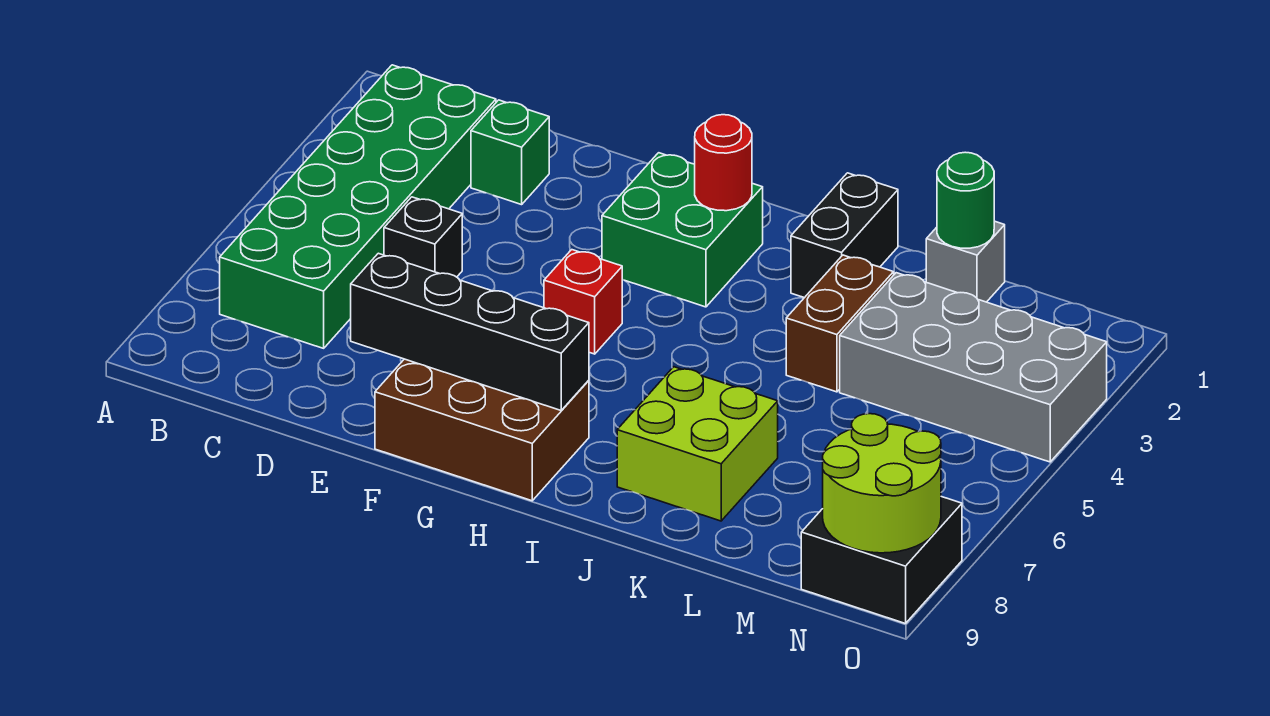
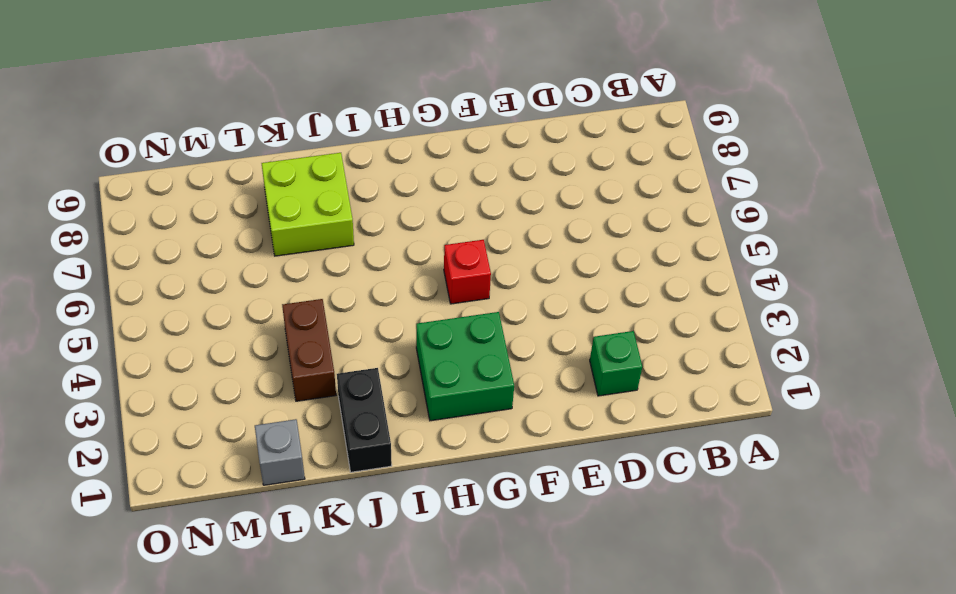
none -> green brick B2:C7 level 1
none -> black brick D5 level 1
none -> brown brick F8:H9 level 1

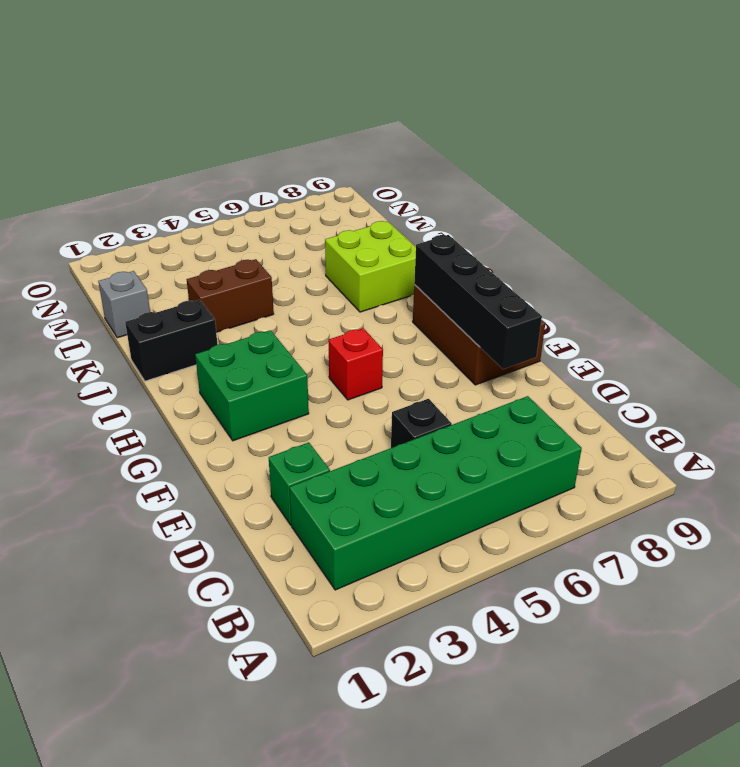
none -> grey brick L3:O4 level 1
none -> black brick N8:O9 level 1
none -> red round brick H2 level 2

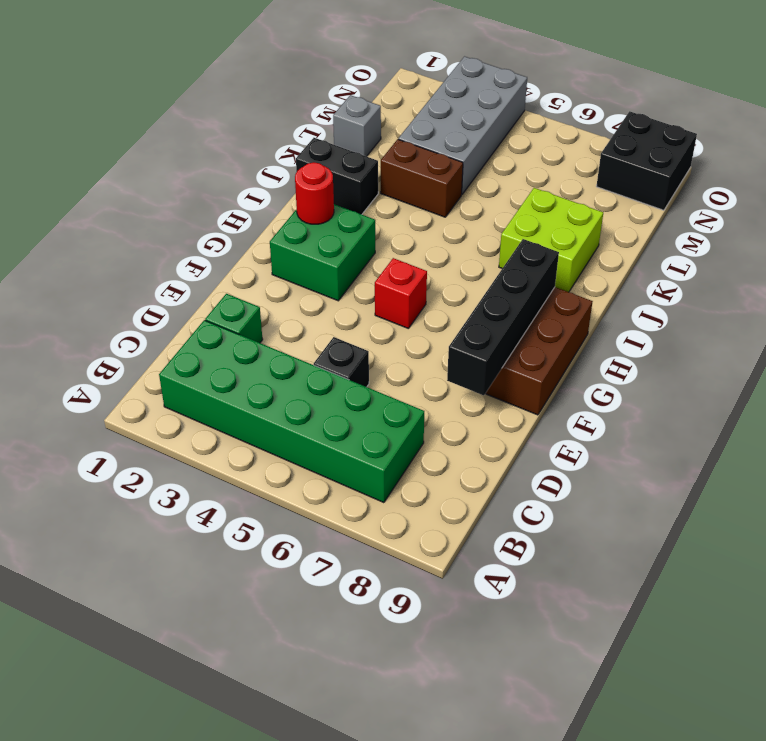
none -> green round brick L1 level 2
none -> lime round brick N8:O9 level 2

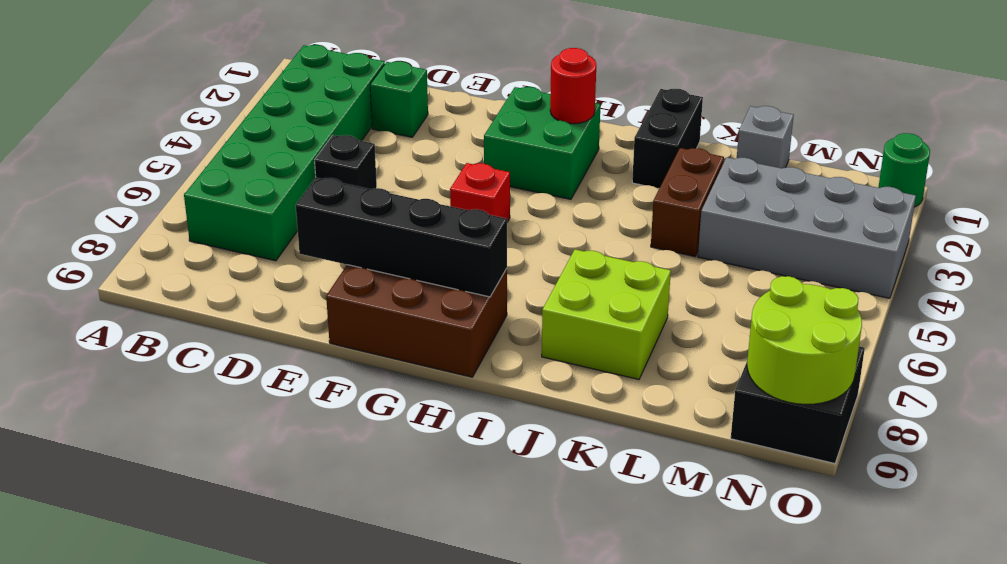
green round brick O1 level 1 -> green round brick L1 level 2

